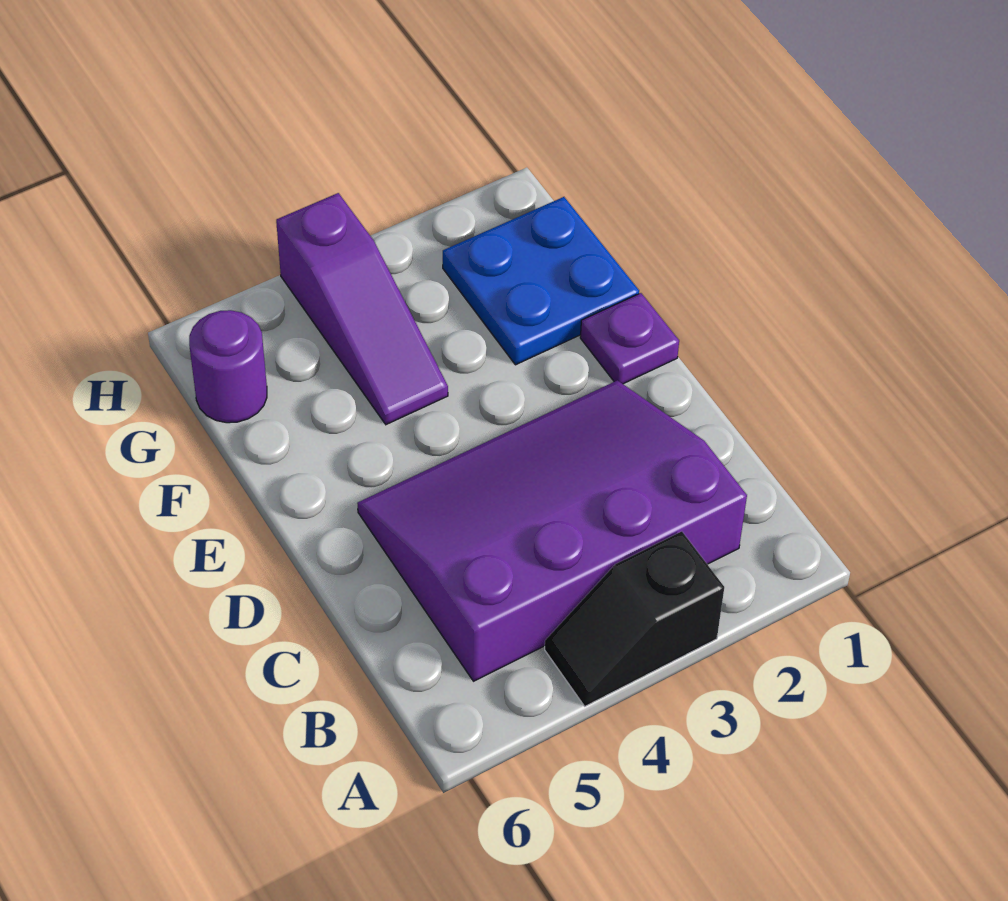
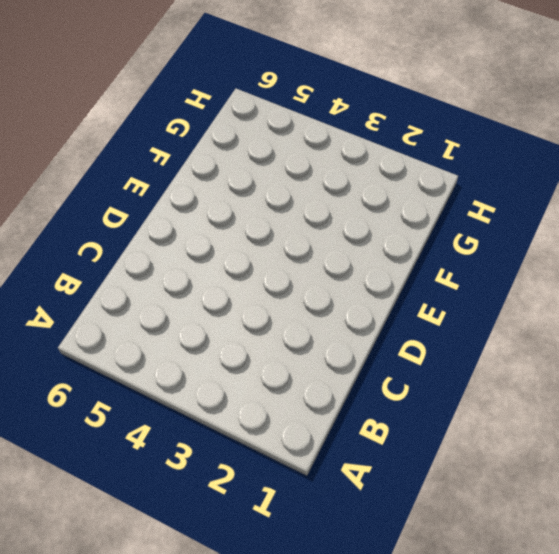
none -> black slope A3:A4 level 1 top 3
none -> purple slope B2:D5 level 1 top B

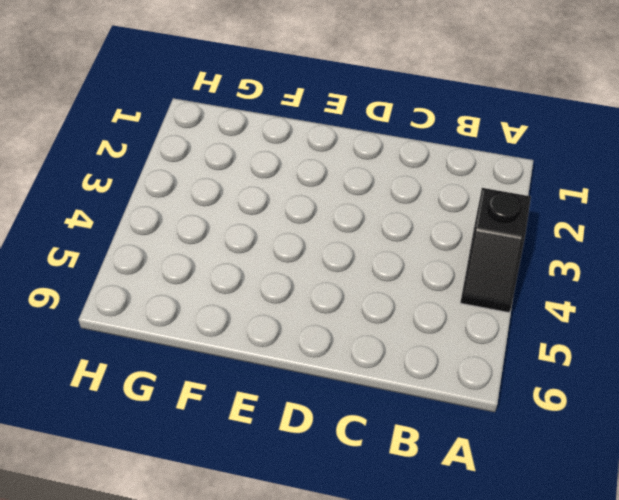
none -> purple slope B2:D5 level 1 top B
none -> purple plate E1 level 1

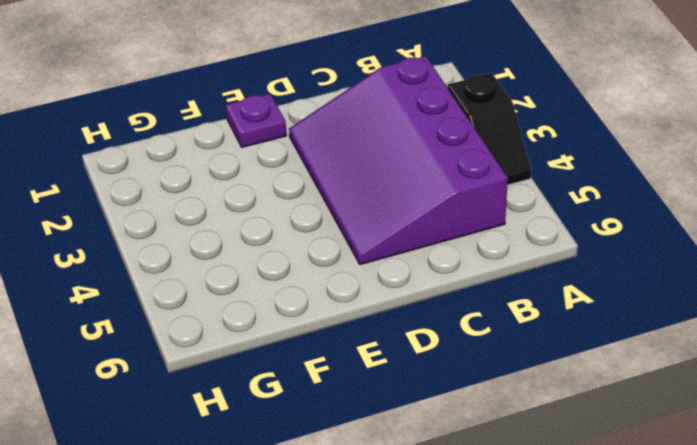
none -> blue plate F1:G2 level 1
none -> purple slope F4:H4 level 1 top H

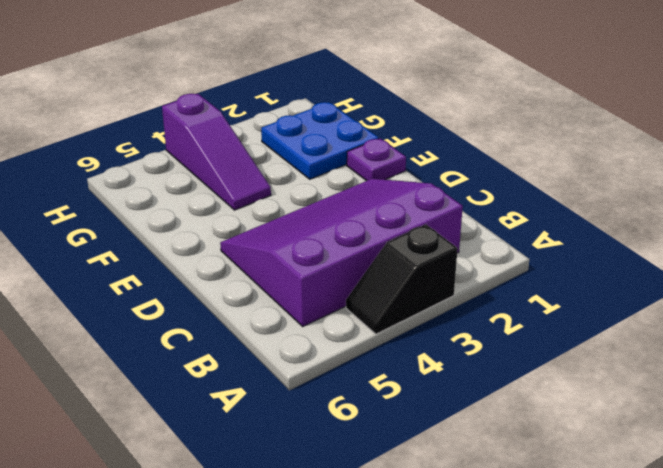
none -> purple round brick G6 level 1

